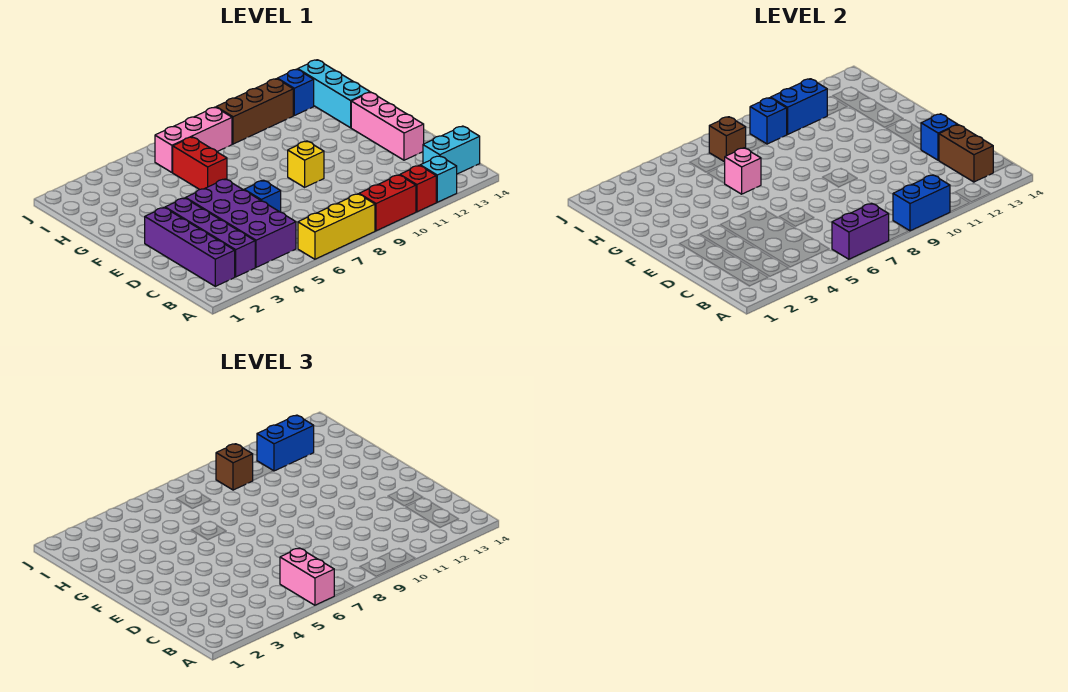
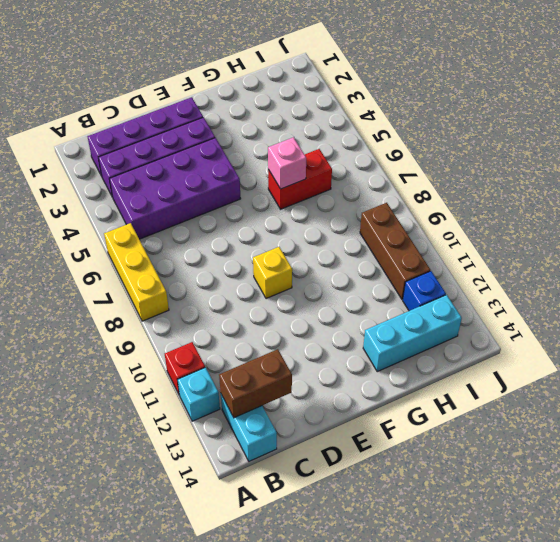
none -> red brick A9:A10 level 1
none -> blue brick D6 level 1
none -> pink brick D13:F13 level 1

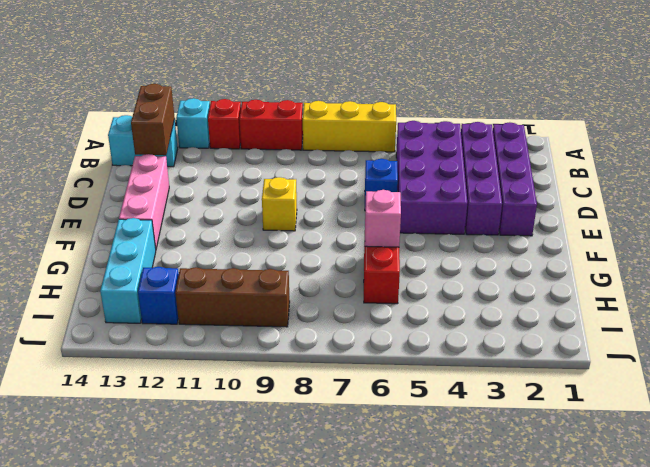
none -> pink brick I6:I8 level 1
none -> purple brick A6:A7 level 2
none -> blue brick A9:A10 level 2

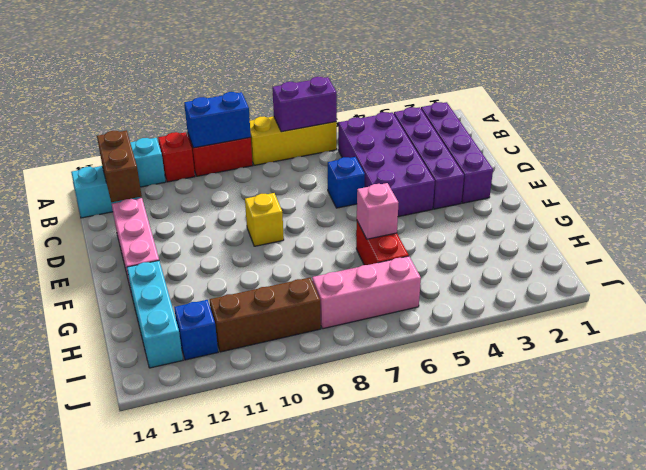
none -> blue brick D13 level 2
none -> brown brick I7 level 2
none -> blue brick I9 level 2

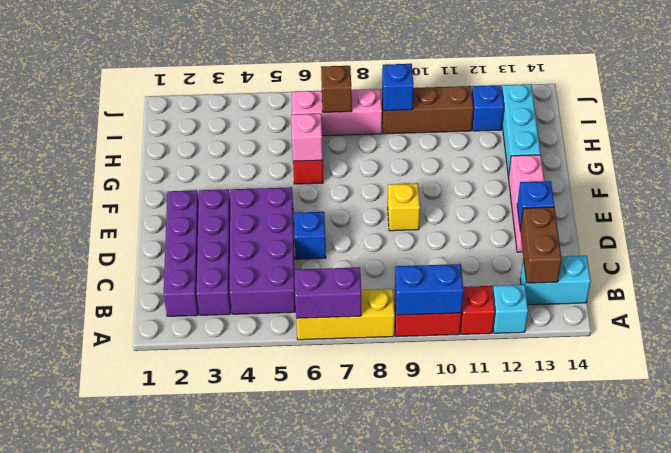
none -> blue brick I10:I11 level 2
none -> pink brick A6:B6 level 3
none -> brown brick I9 level 3

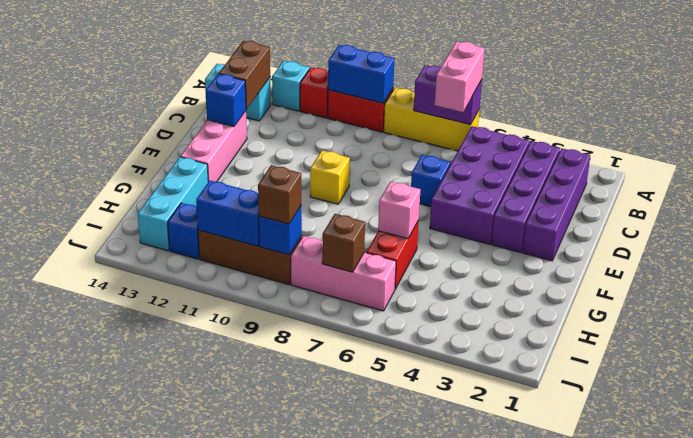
none -> blue brick I11:I12 level 3

